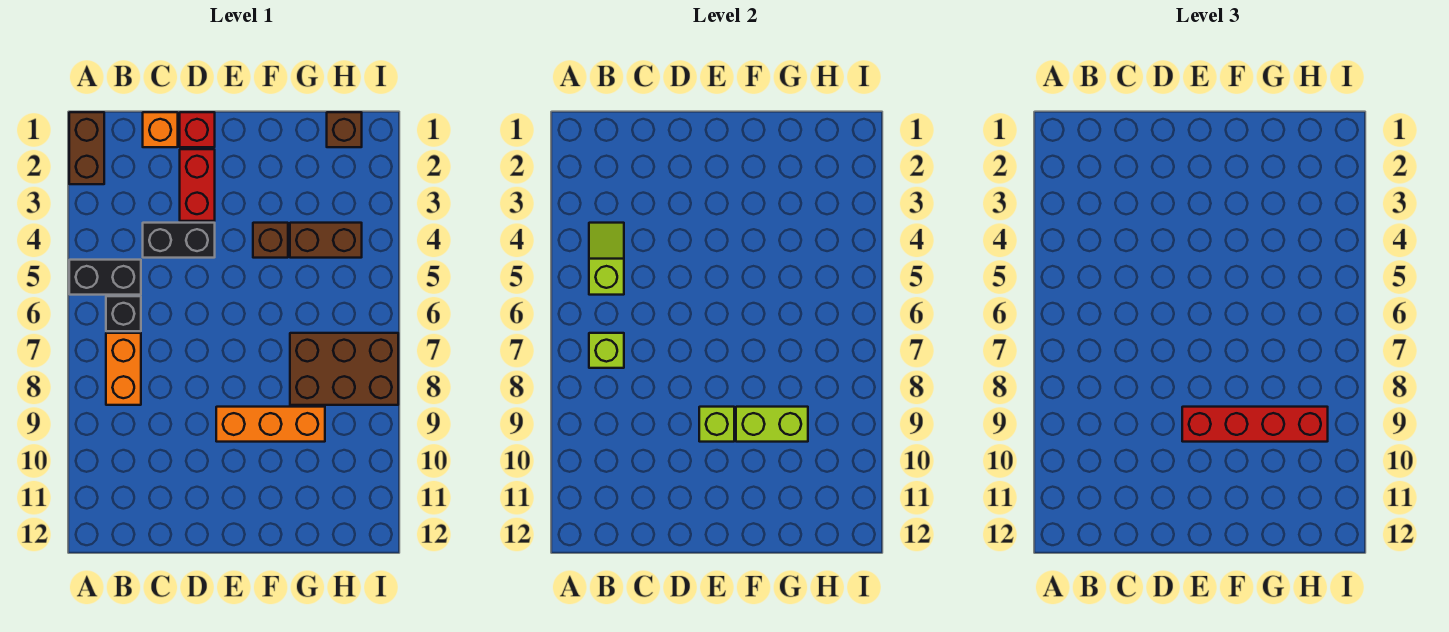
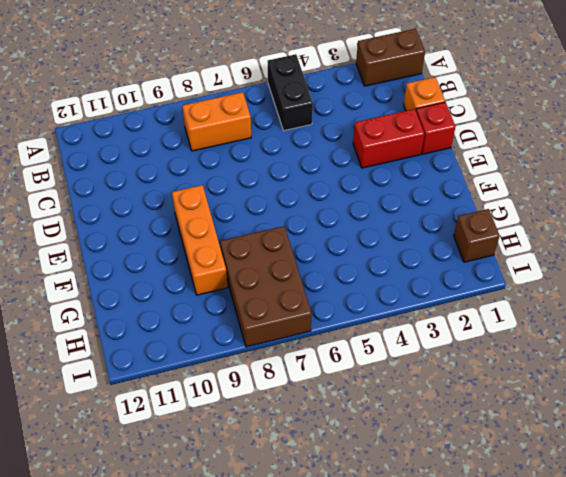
none -> black brick B6 level 1
none -> black brick C4:D4 level 1
none -> brown brick F4 level 1

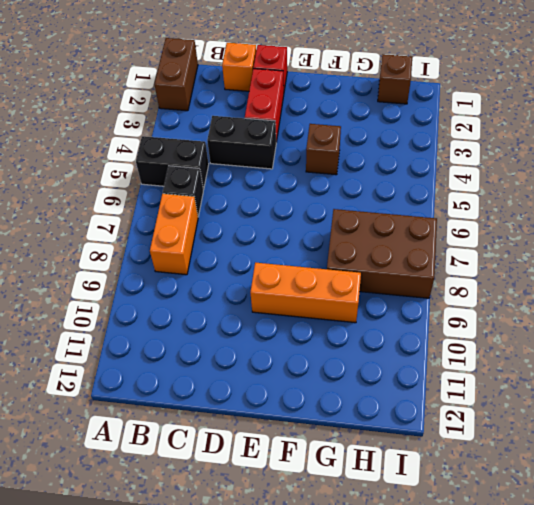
none -> brown brick G4:H4 level 1
none -> lime slope B4:B5 level 2 top 5
none -> lime brick B7 level 2

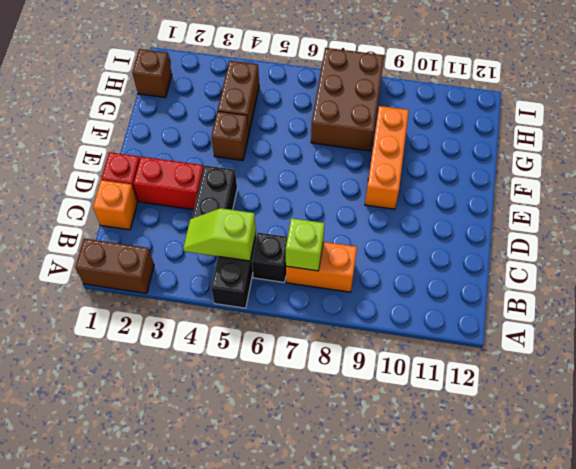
none -> lime brick E9 level 2
none -> lime brick F9:G9 level 2
none -> red brick E9:H9 level 3

